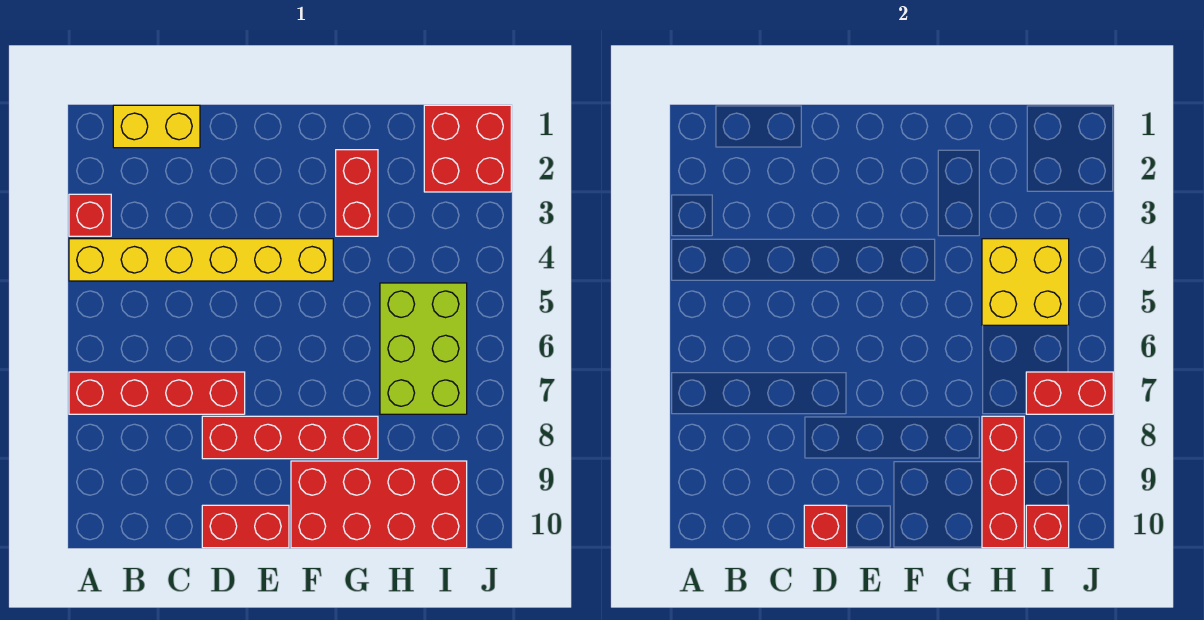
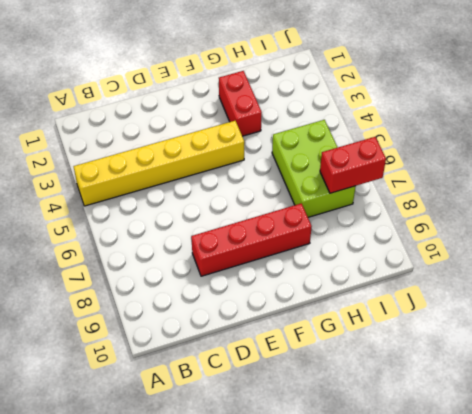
none -> red brick A3 level 1
none -> red brick A7:D7 level 1
none -> yellow brick B1:C1 level 1

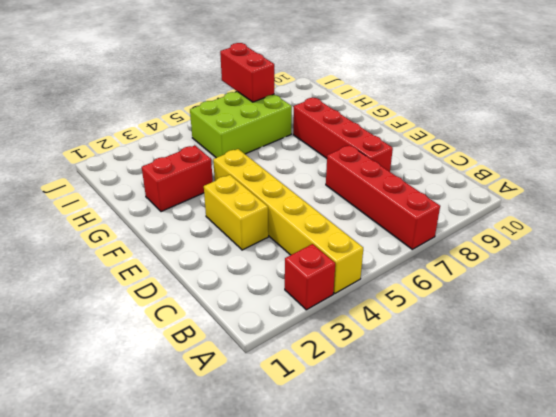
yellow brick D3:E3 level 1 -> yellow brick B1:C1 level 1
none -> red brick D10:E10 level 1
none -> red brick F9:I10 level 1
none -> red brick I1:J2 level 1

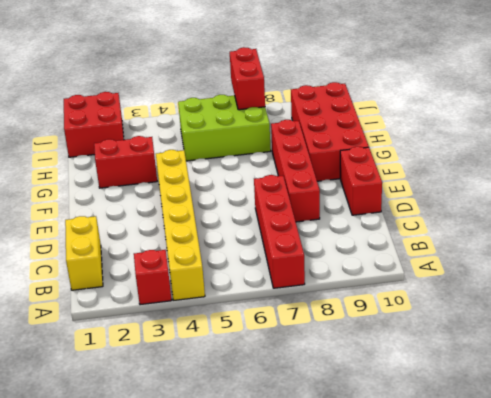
none -> red brick D10 level 2
none -> yellow brick H4:I5 level 2
none -> red brick H8:H10 level 2

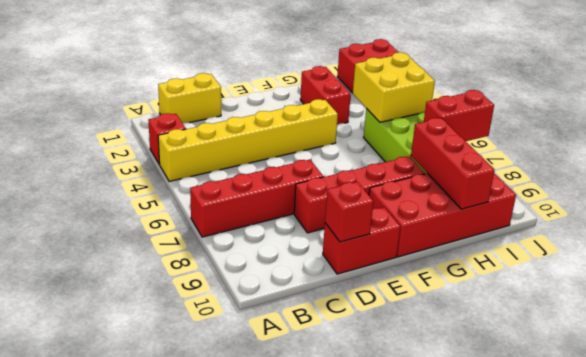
none -> red brick I10 level 2

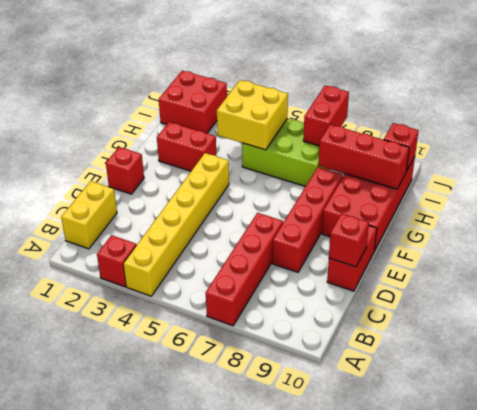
red brick E1 level 1 -> none

